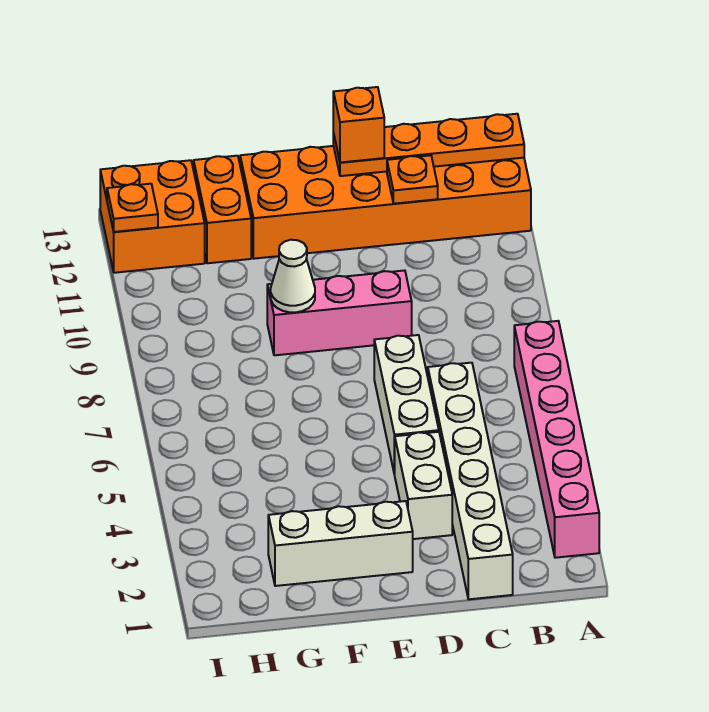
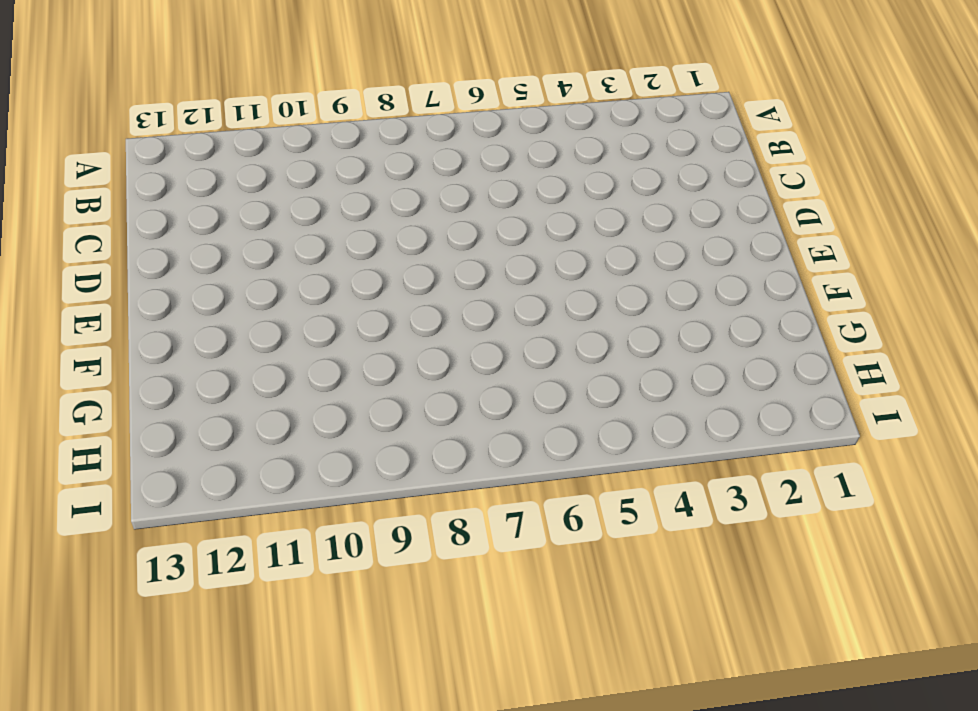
none -> pink brick A2:A7 level 1
none -> orange brick A12:F13 level 1
none -> white brick C1:C6 level 1

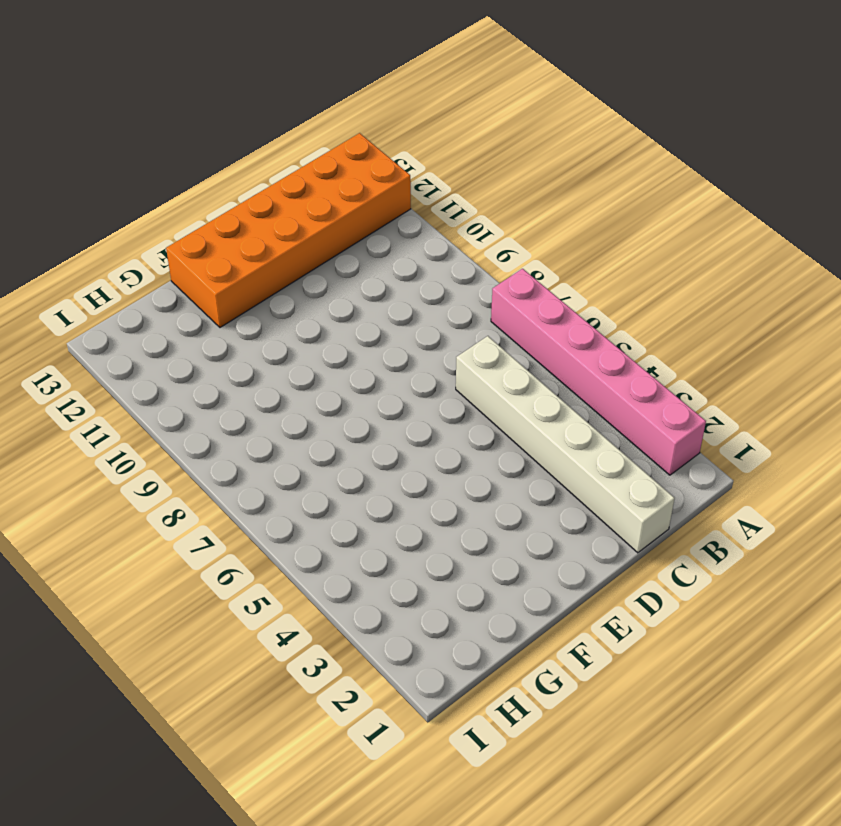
none -> white brick D3:D4 level 1
none -> white brick D5:D7 level 1
none -> pink brick D9:F9 level 1

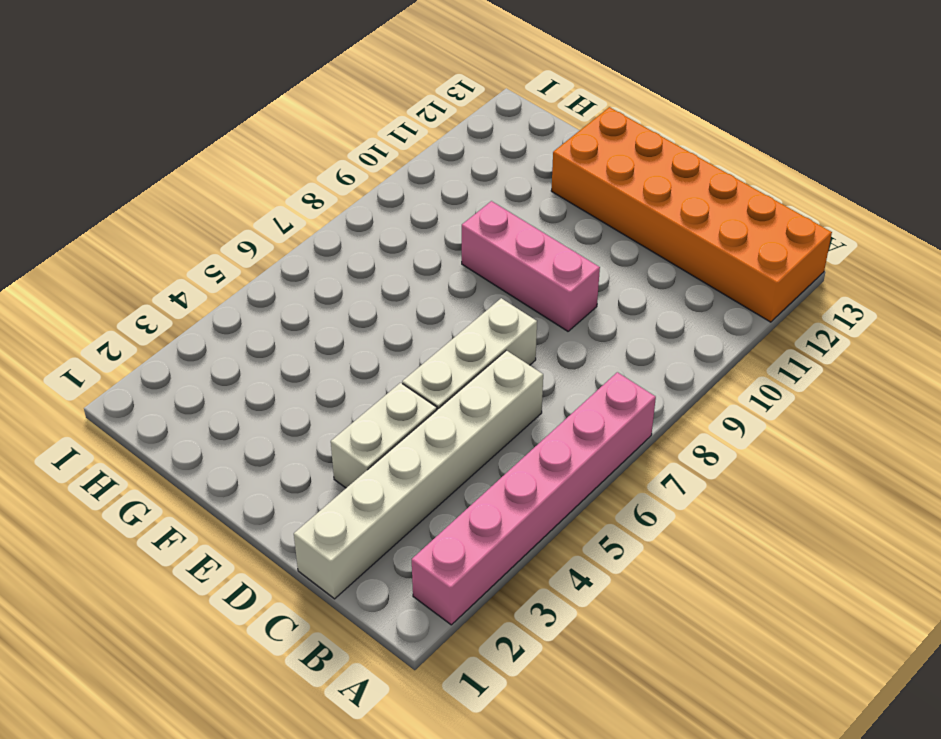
none -> white brick E2:G2 level 1
none -> orange brick G12:G13 level 1
none -> orange brick H12:I13 level 1

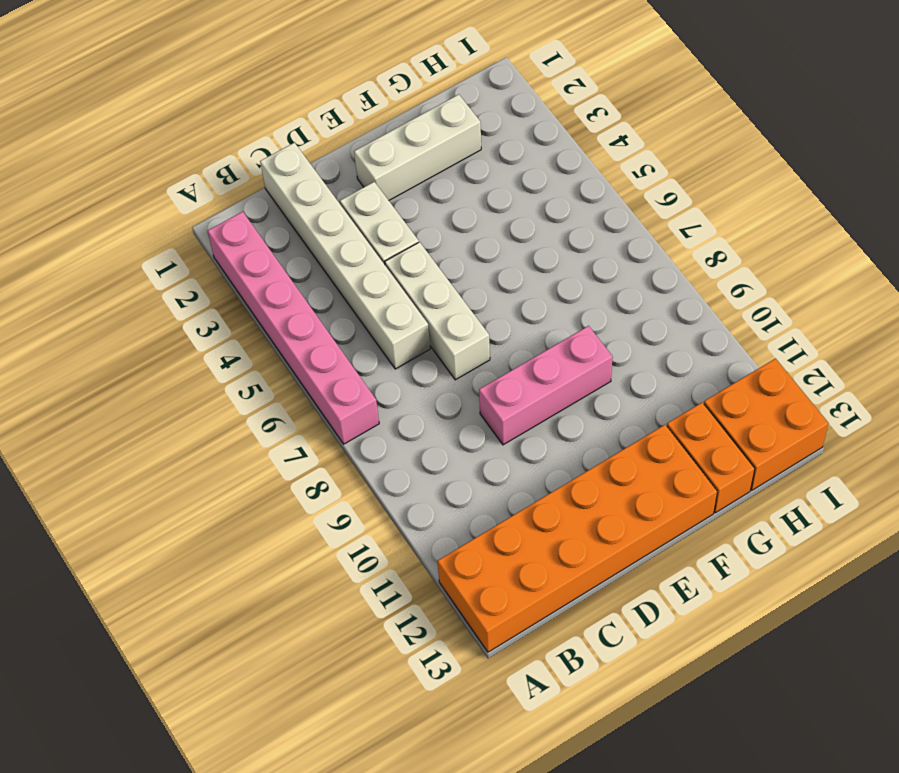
none -> orange plate A13:D13 level 2
none -> orange plate C12 level 2
none -> white cone F9 level 2

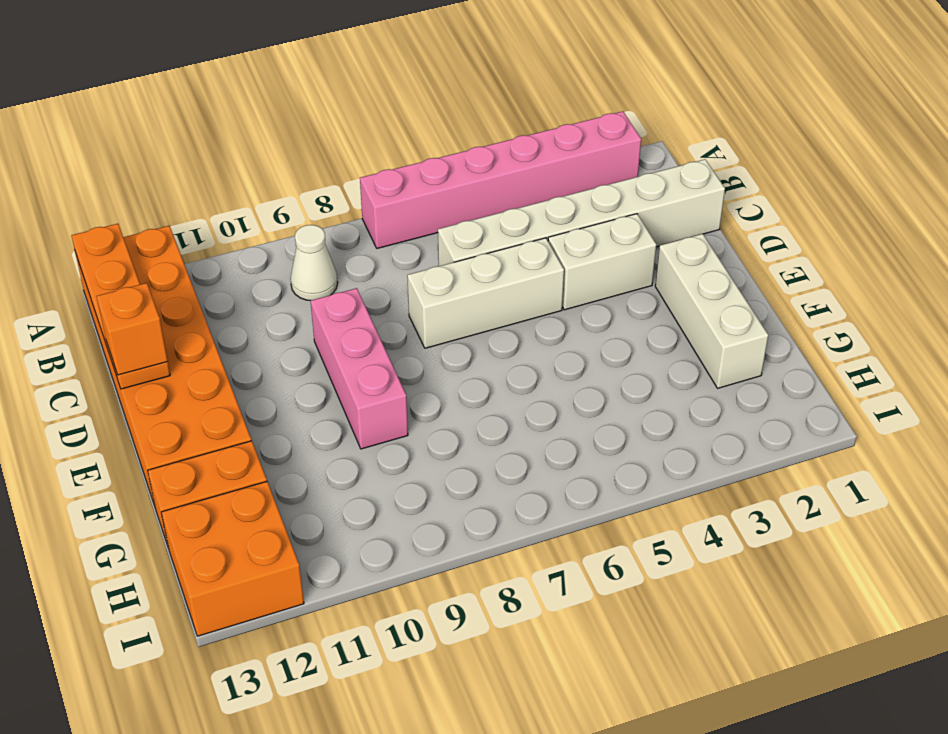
white cone B9 level 1 -> white cone F9 level 2
none -> orange plate C12 level 2
none -> orange plate I12 level 2

